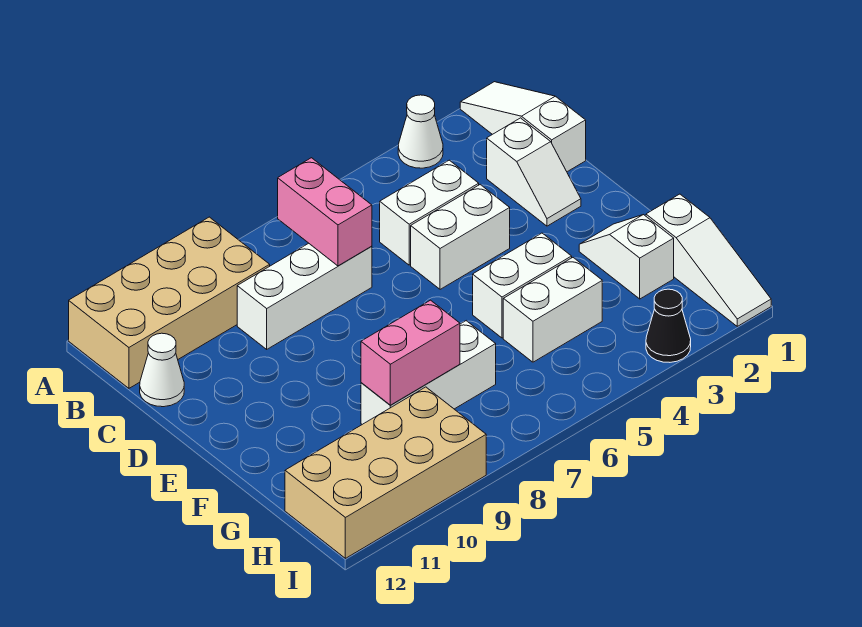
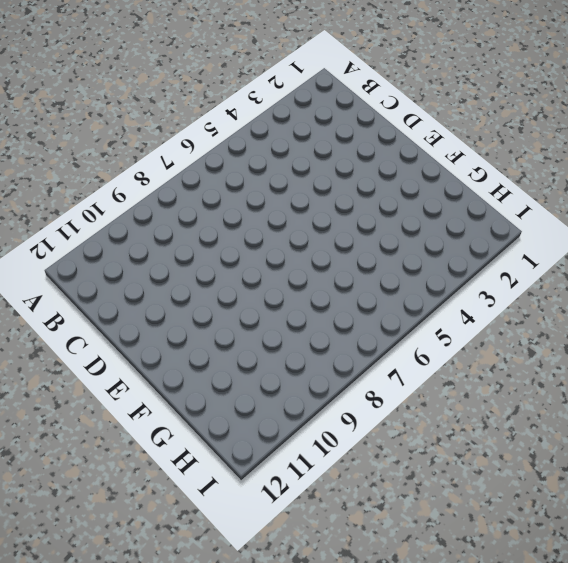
none -> white slope A1:C1 level 1 top C
none -> white cone A3 level 1
none -> tan brick A9:B12 level 1

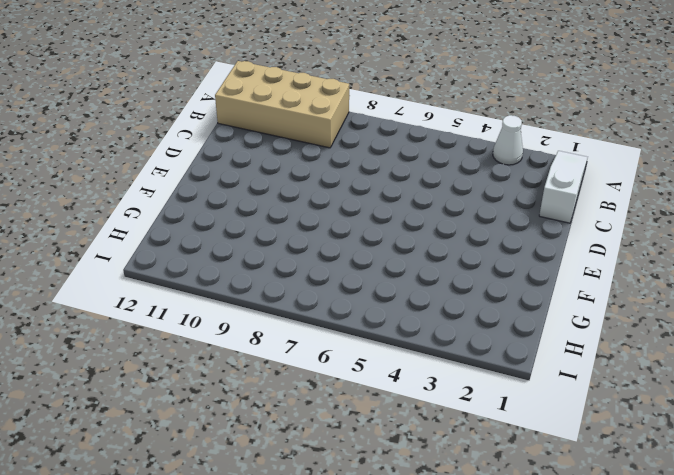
none -> white slope C2:D2 level 1 top C
none -> white brick C4:C5 level 1
none -> white brick C7:C9 level 1

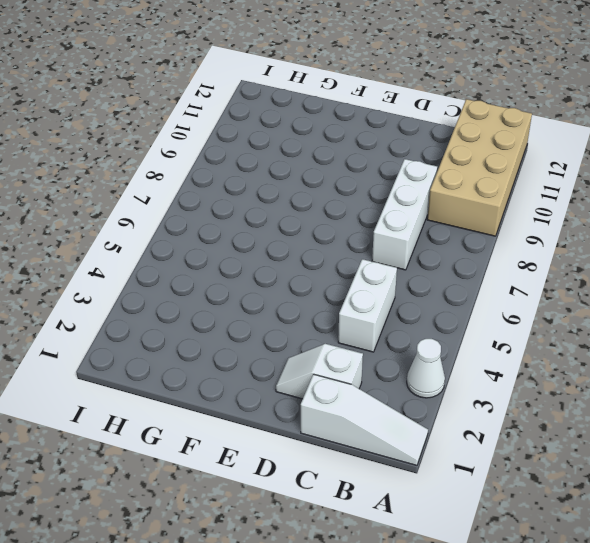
none -> white cone C12 level 1
none -> white brick D4:D5 level 1
none -> white slope F2:G2 level 1 top G

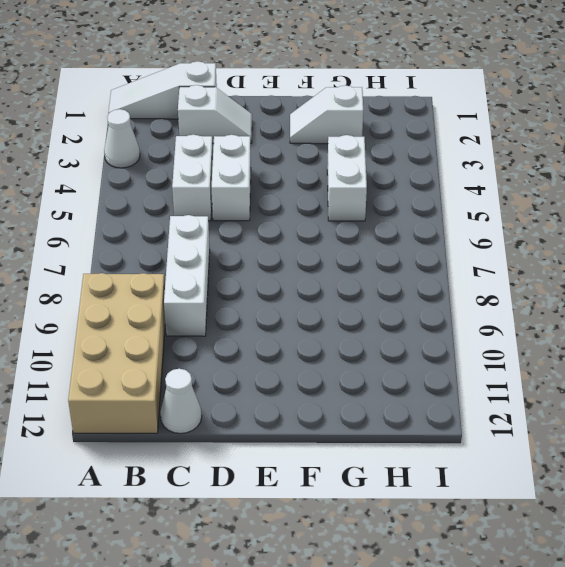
none -> white brick F4:F5 level 1
none -> white slope G1:I1 level 1 top G
none -> white brick G7:G9 level 1

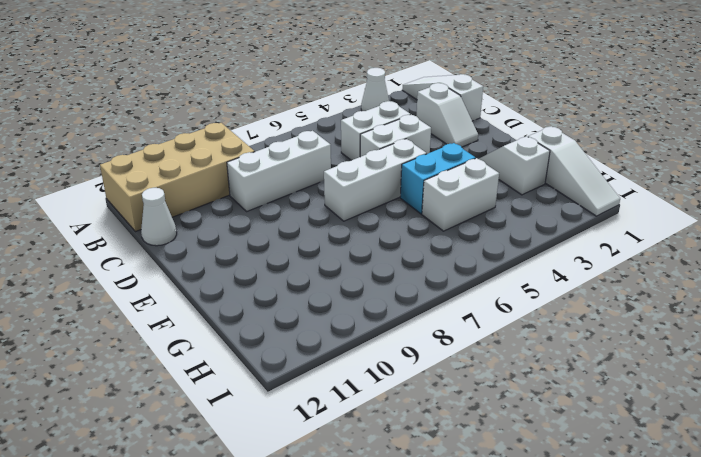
white brick E5:E7 level 1 -> white brick G7:G9 level 1
cyan brick F4:F5 level 1 -> white brick F4:F5 level 1
none -> tan brick H9:I12 level 1
none -> black cone I3 level 1
none -> pink brick B7:C7 level 2

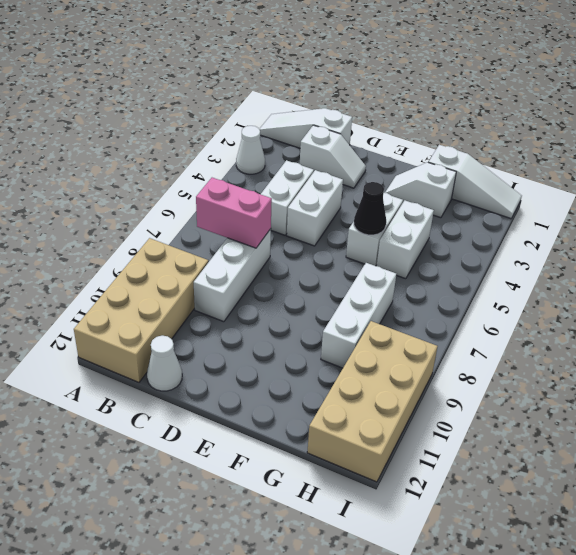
black cone F5 level 2 -> black cone I3 level 1
none -> pink brick G8:G9 level 2

